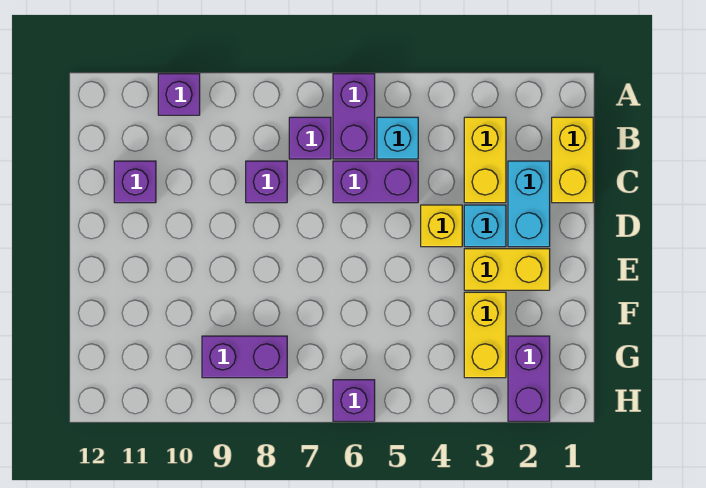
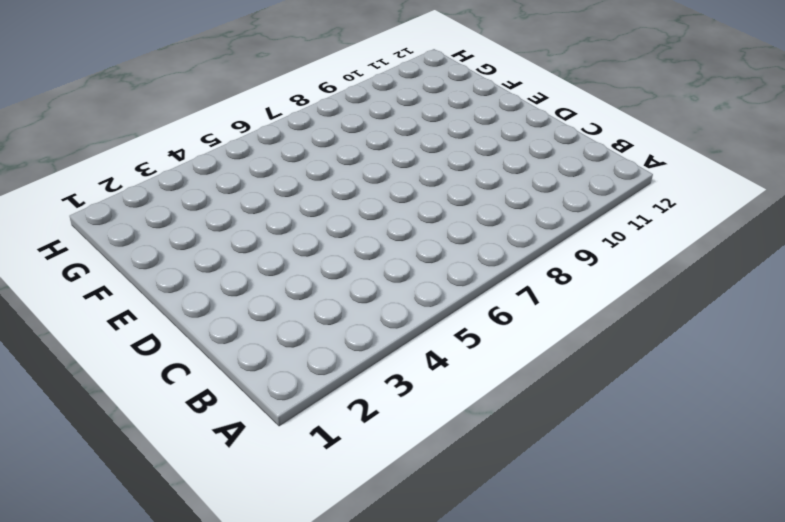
none -> purple brick A6:B6 level 1
none -> purple brick A10 level 1
none -> yellow brick B1:C1 level 1

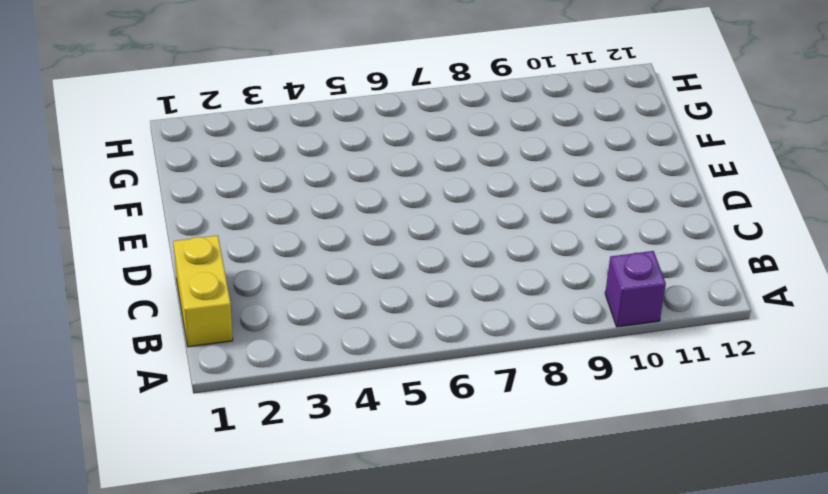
none -> purple brick A6:B6 level 1
none -> yellow brick B3:C3 level 1
none -> cyan brick B5 level 1

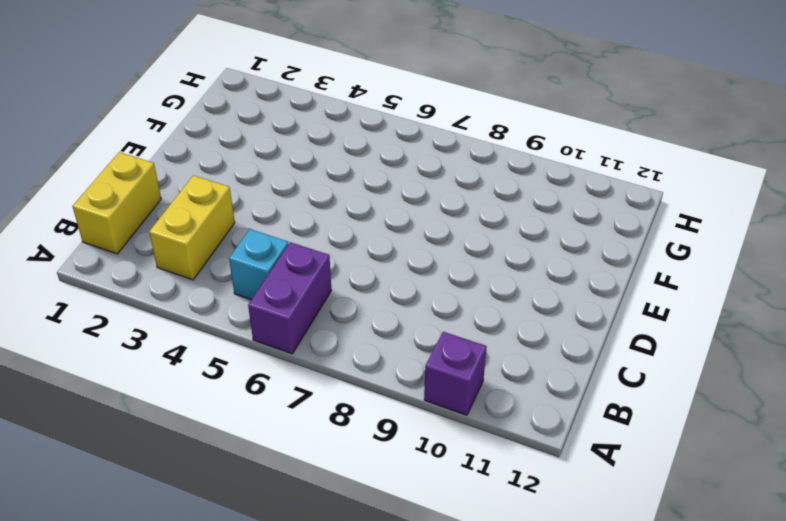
none -> purple brick B7 level 1
none -> cyan brick C2:D2 level 1
none -> purple brick C5:C6 level 1

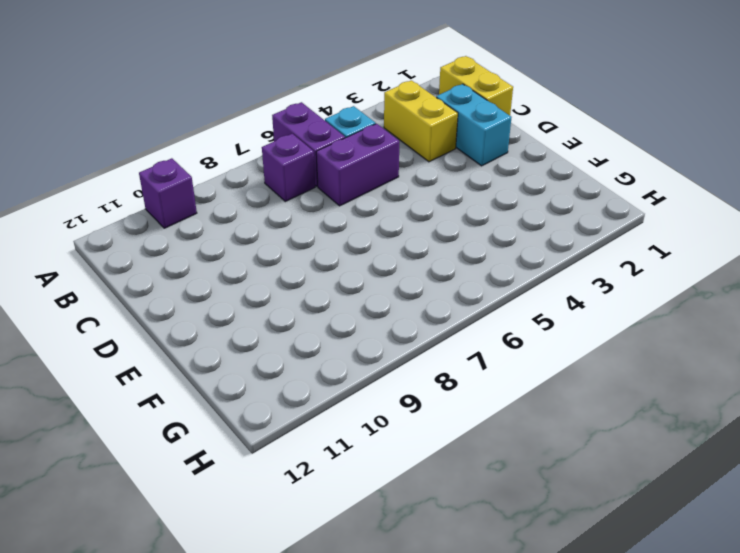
none -> purple brick C8 level 1
none -> purple brick C11 level 1
none -> cyan brick D3 level 1

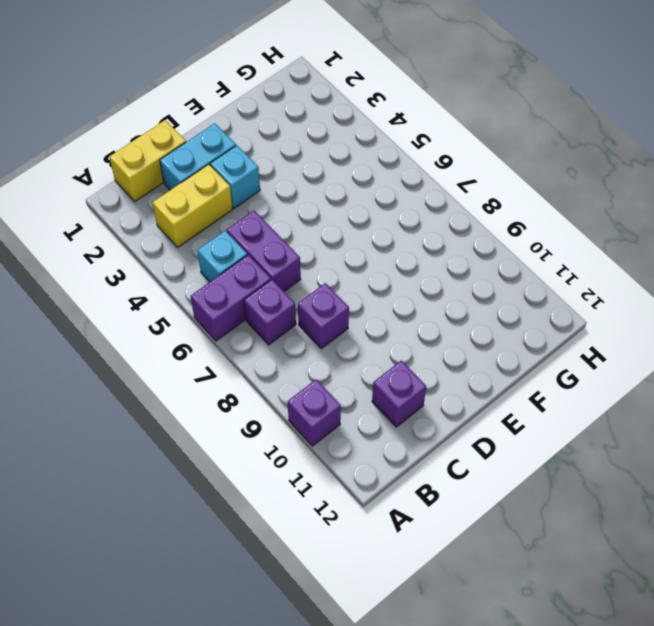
none -> yellow brick D4 level 1
none -> yellow brick E2:E3 level 1
none -> yellow brick F3:G3 level 1

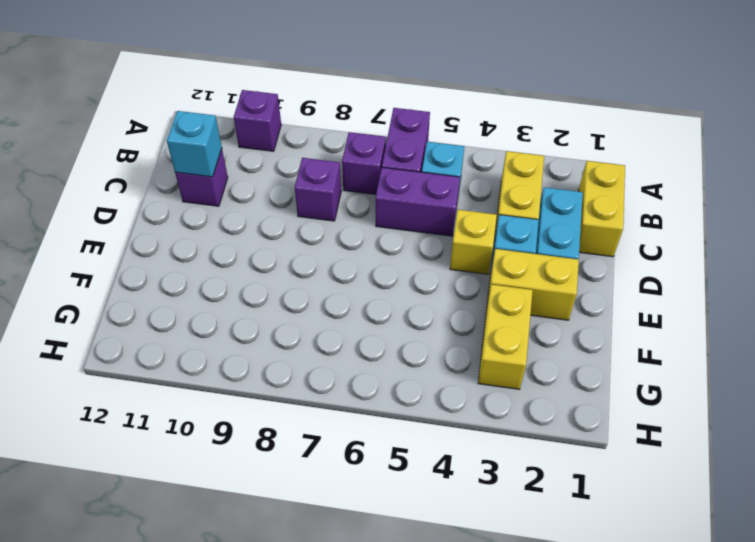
cyan brick C11 level 2 -> none
none -> purple brick G2:H2 level 1
none -> purple brick G8:G9 level 1
none -> purple brick H6 level 1

